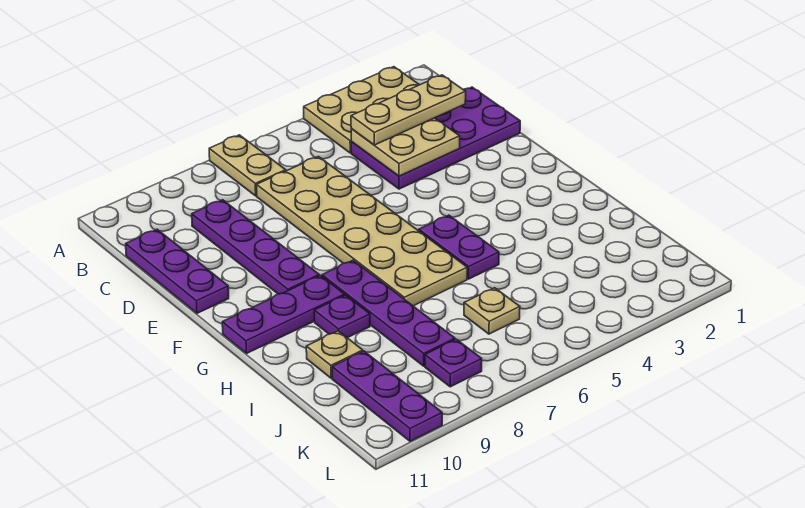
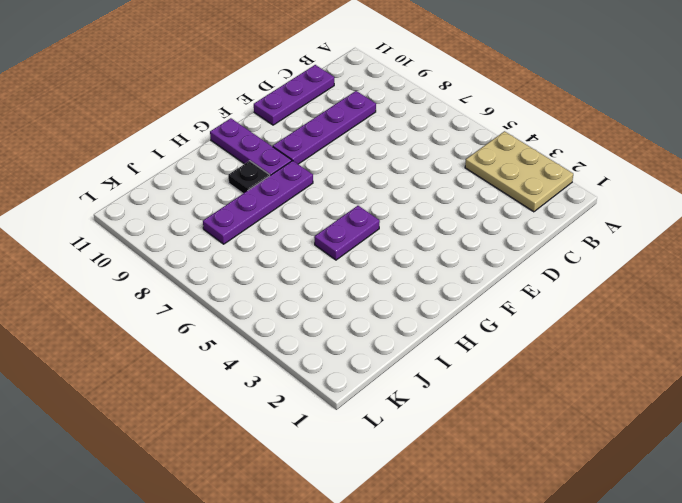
black plate H9 level 1 -> purple plate H9 level 1
none -> tan plate A7:B7 level 1
none -> purple plate C1:D4 level 1
none -> tan plate C6:H7 level 1

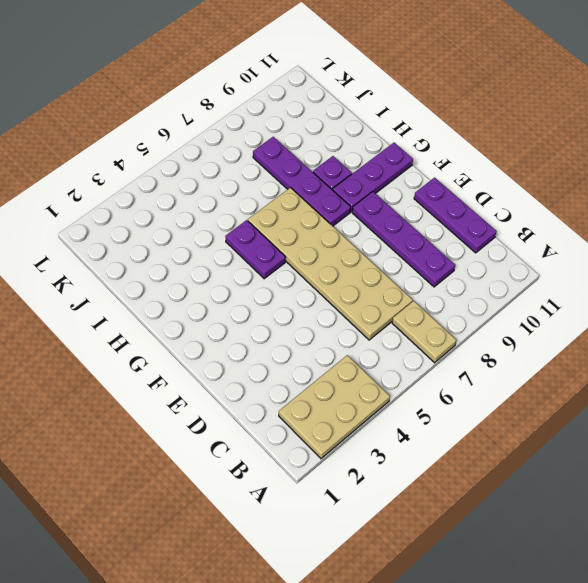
none -> purple plate C1:D4 level 1
none -> tan plate I10 level 1
none -> tan plate J6 level 1

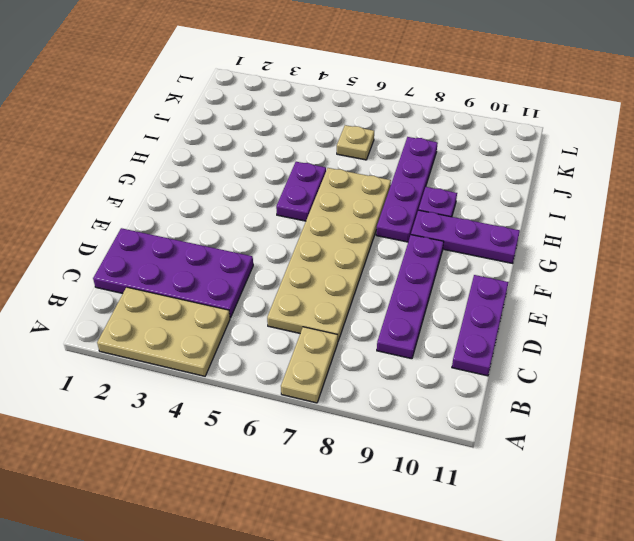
none -> tan plate I10 level 1
none -> purple plate J10:L10 level 1
none -> purple plate K8 level 1

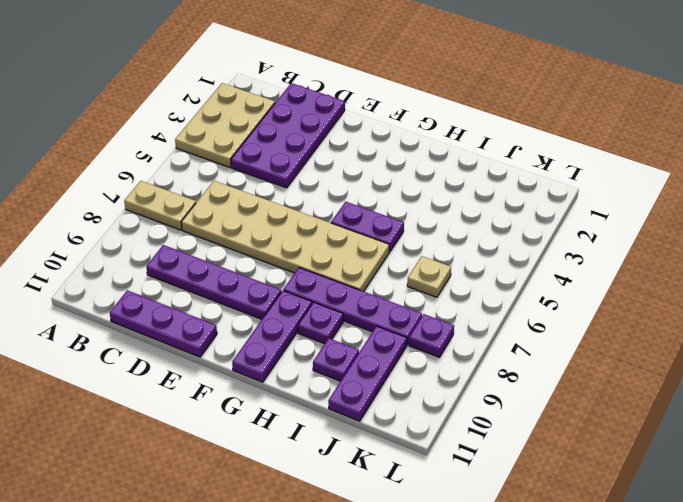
purple plate I10 level 1 -> tan plate I10 level 1
purple plate J9:J11 level 1 -> purple plate J10:L10 level 1
none -> tan plate C3:D4 level 2
none -> tan plate C2:C4 level 3

